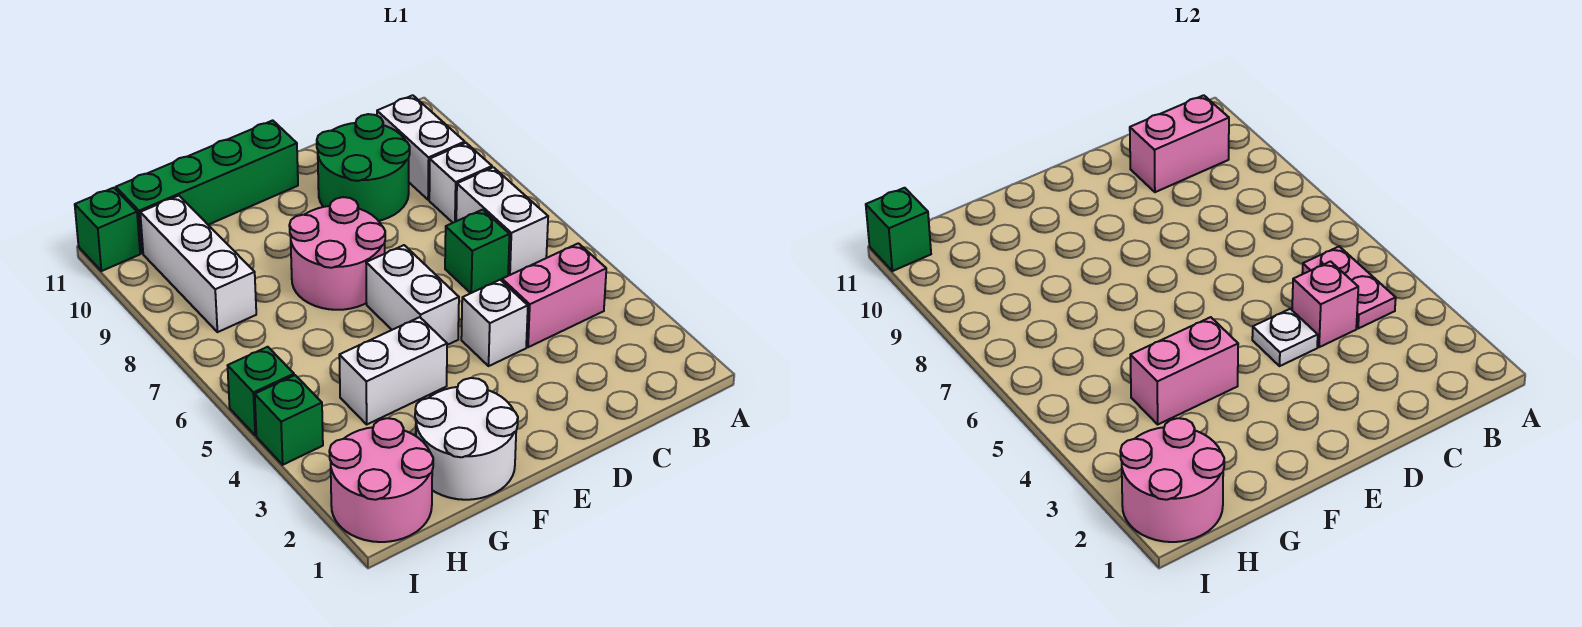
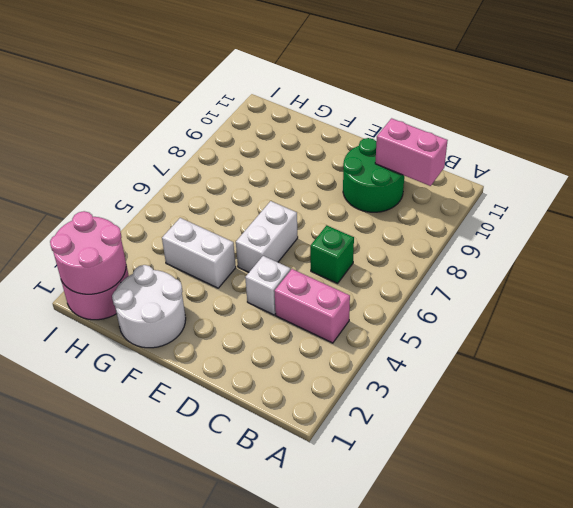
none -> white brick B6:B7 level 1
none -> white brick B8 level 1
none -> white brick B9:B10 level 1

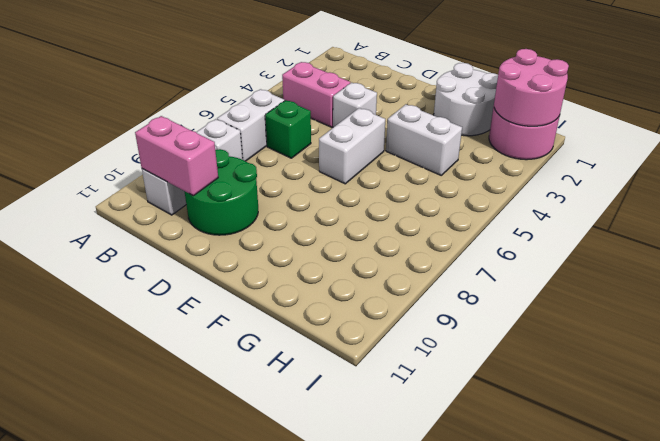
none -> pink round brick E7:F8 level 1
none -> green brick E11:H11 level 1
none -> white brick H8:H10 level 1

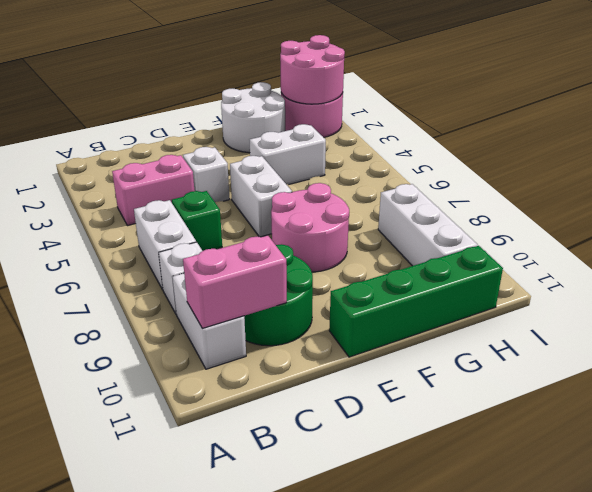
none -> green brick I4 level 1
none -> green brick I5 level 1
none -> green brick I11 level 1

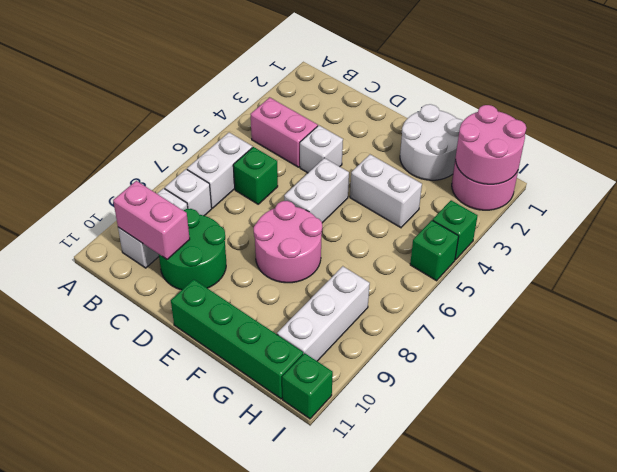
none -> pink plate B4:B5 level 2
none -> pink brick C4 level 2
none -> white plate D4 level 2

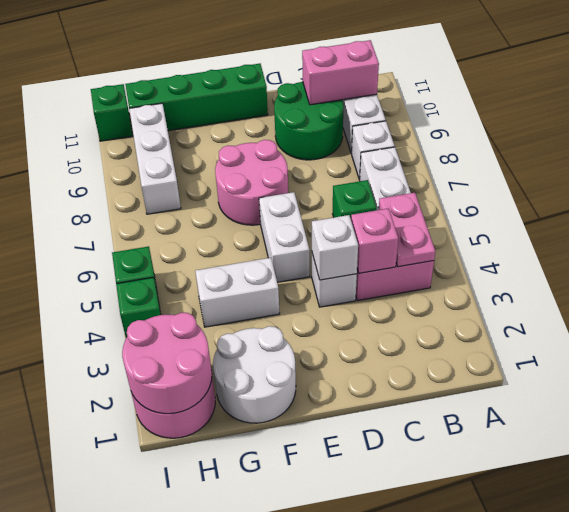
white brick D4 level 2 -> white plate D4 level 2
none -> pink brick F4:G4 level 2
none -> green brick I11 level 2

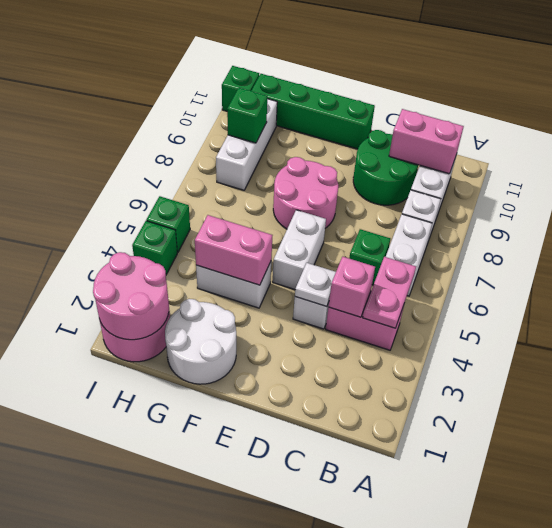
green brick H9 level 2 -> green brick I11 level 2

